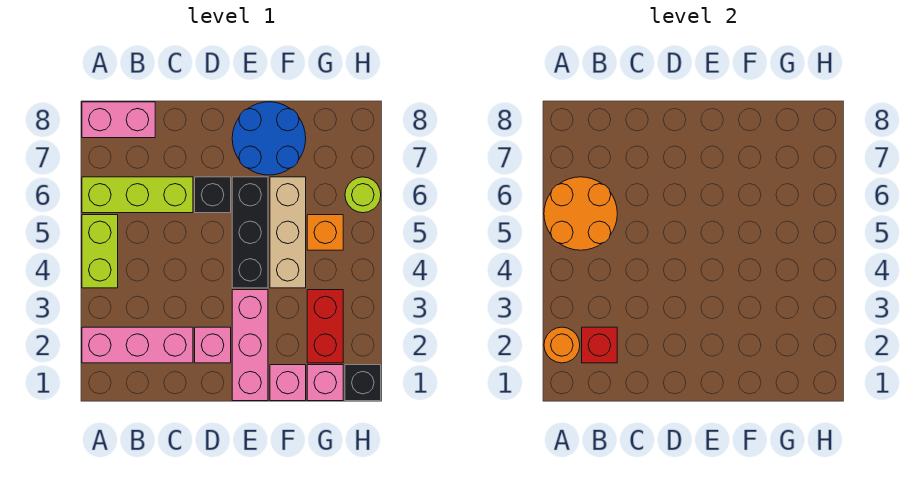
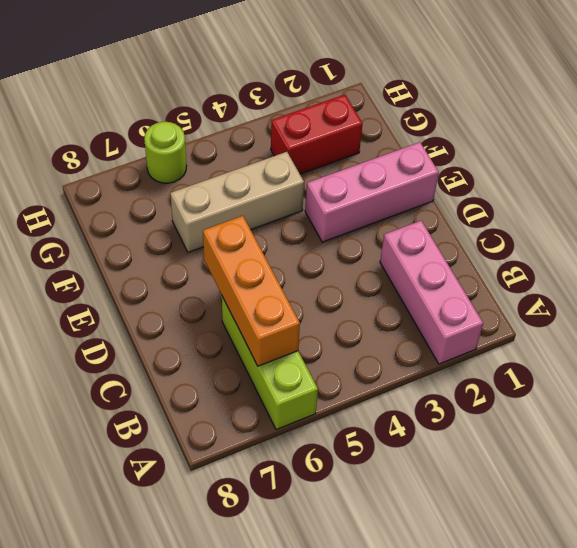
orange brick B6:D6 level 2 -> orange round brick A5:B6 level 2
none -> lime brick A4:A5 level 1
none -> pink brick A8:B8 level 1
none -> pink brick D2 level 1

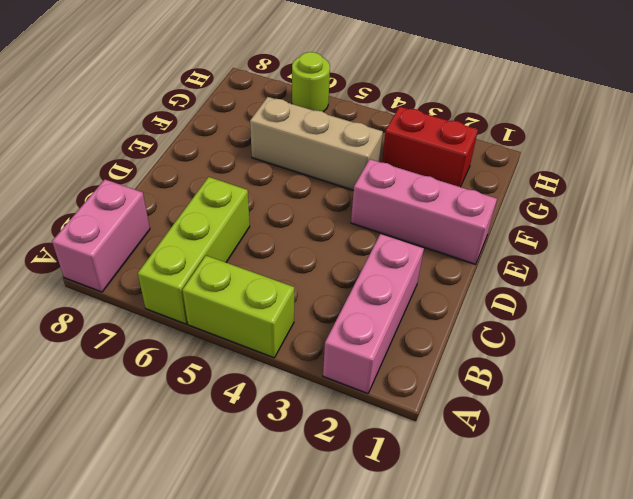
none -> pink brick D2 level 1
none -> black brick D6 level 1
none -> black brick E4:E6 level 1

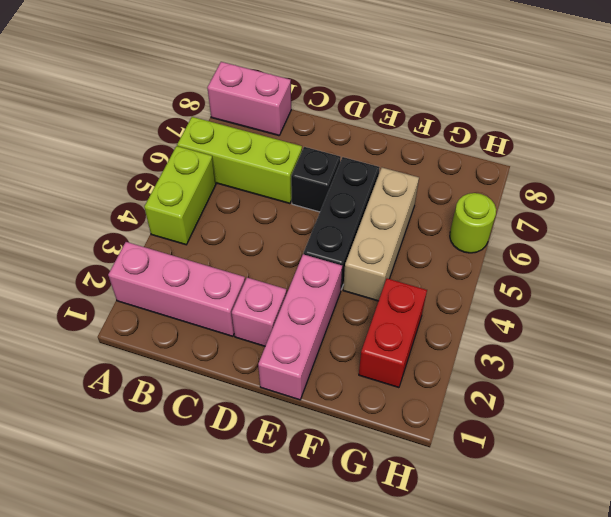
none -> blue round brick E7:F8 level 1
none -> pink brick F1 level 1
none -> pink brick G1 level 1

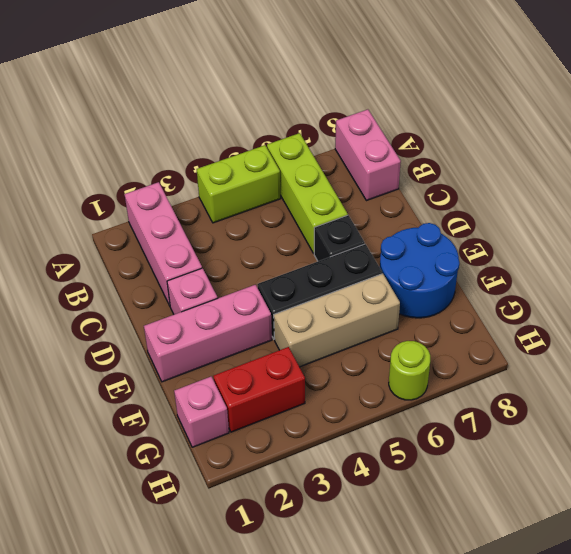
none -> pink brick F1 level 1
none -> orange brick G5 level 1
none -> black brick H1 level 1

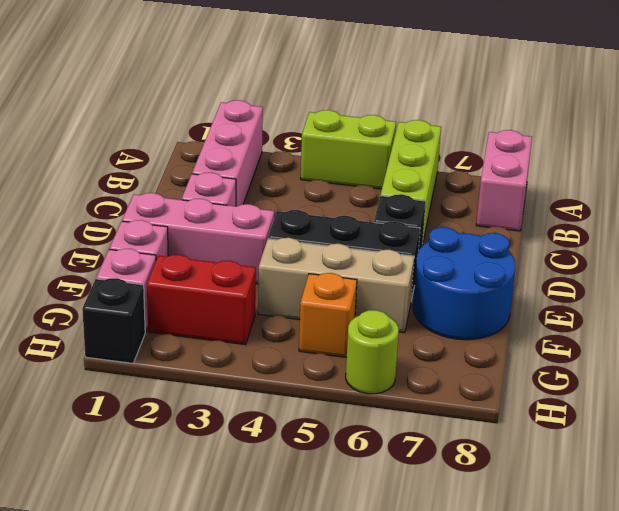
none -> orange round brick A2 level 2
none -> orange round brick A5:B6 level 2
none -> red brick B2 level 2

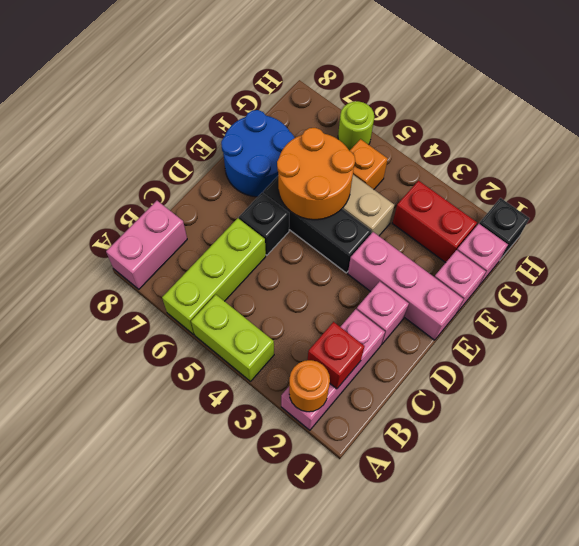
orange round brick E5:F6 level 2 -> orange round brick A5:B6 level 2

